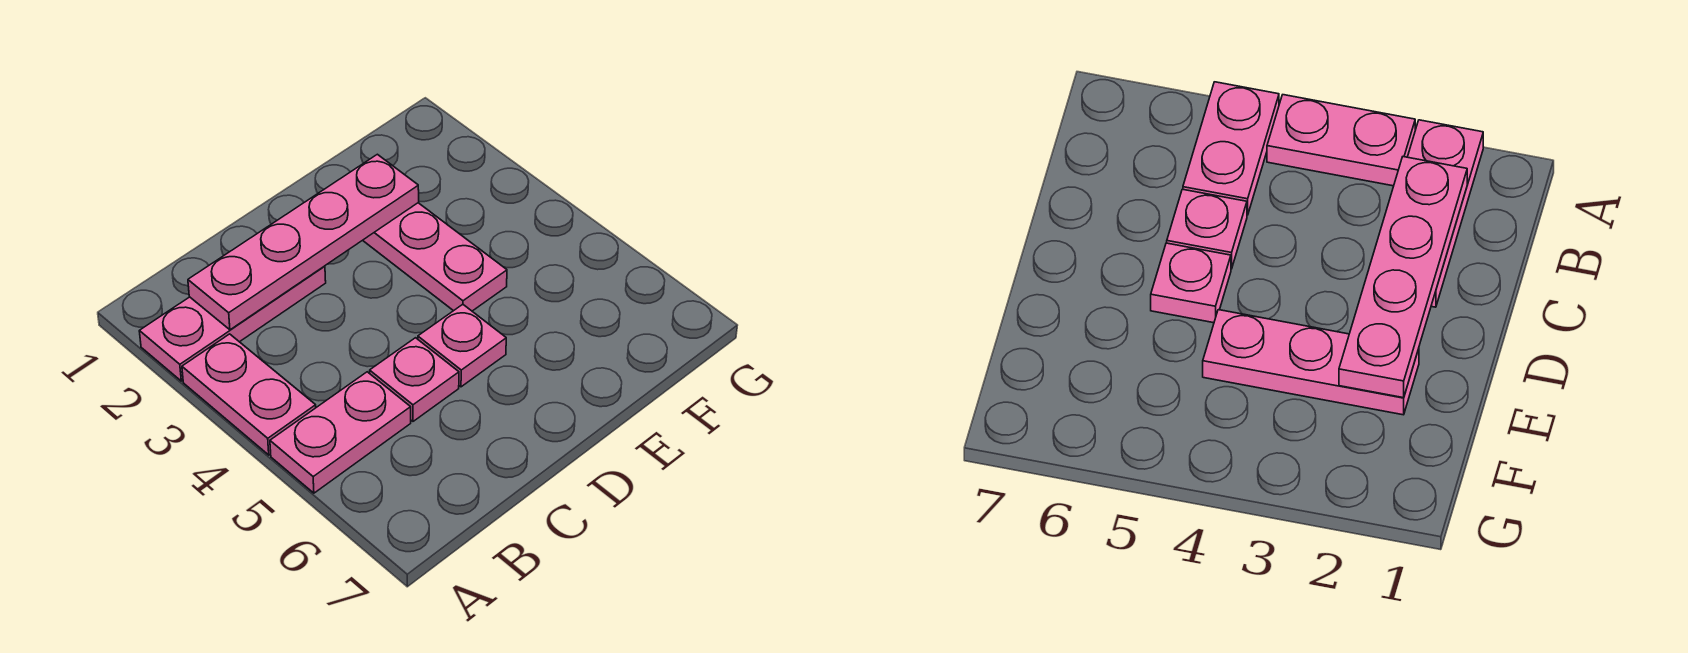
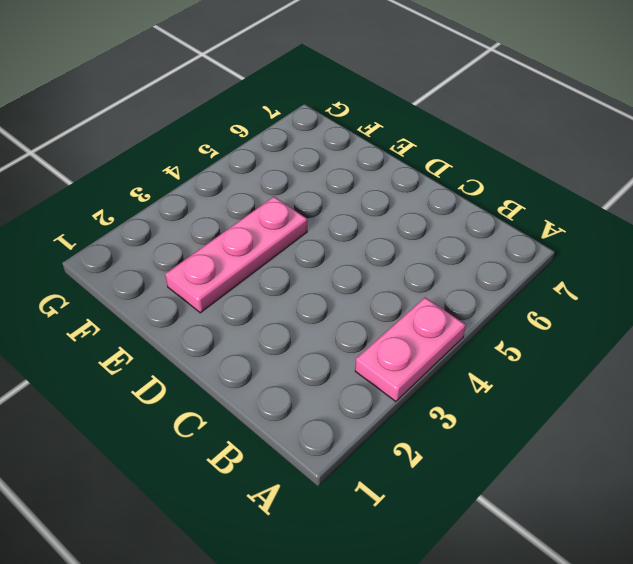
none -> pink plate A2:C2 level 1
none -> pink plate A5:B5 level 1

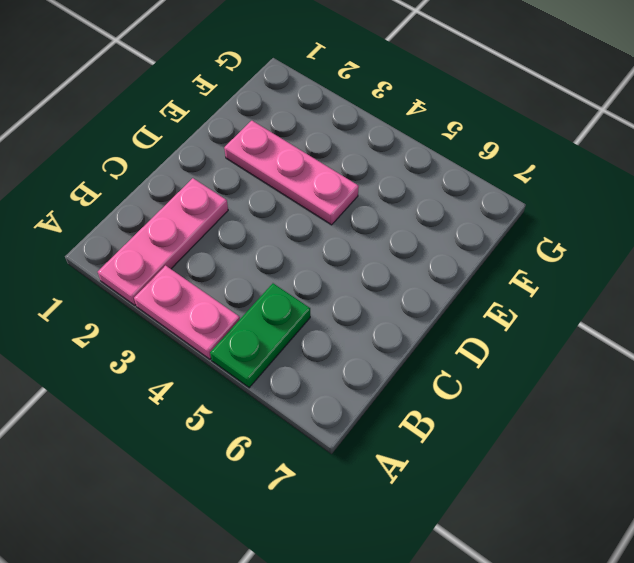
green plate A5:B5 level 1 -> pink plate A5:B5 level 1
none -> pink plate C5 level 1
none -> pink plate D5 level 1

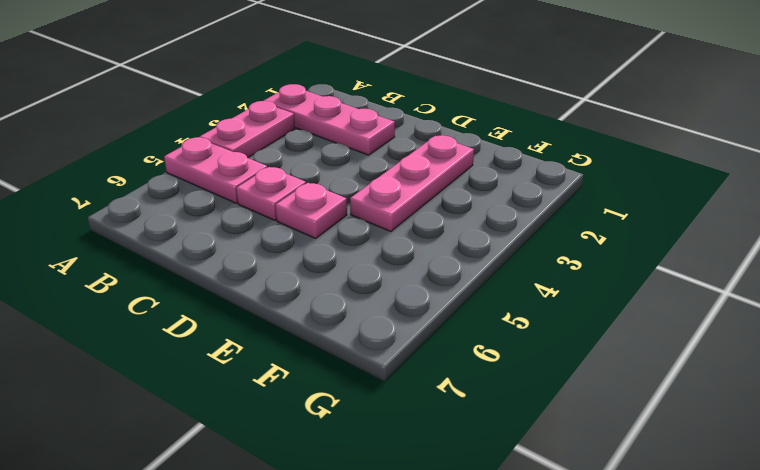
none -> pink plate B2:E2 level 2

